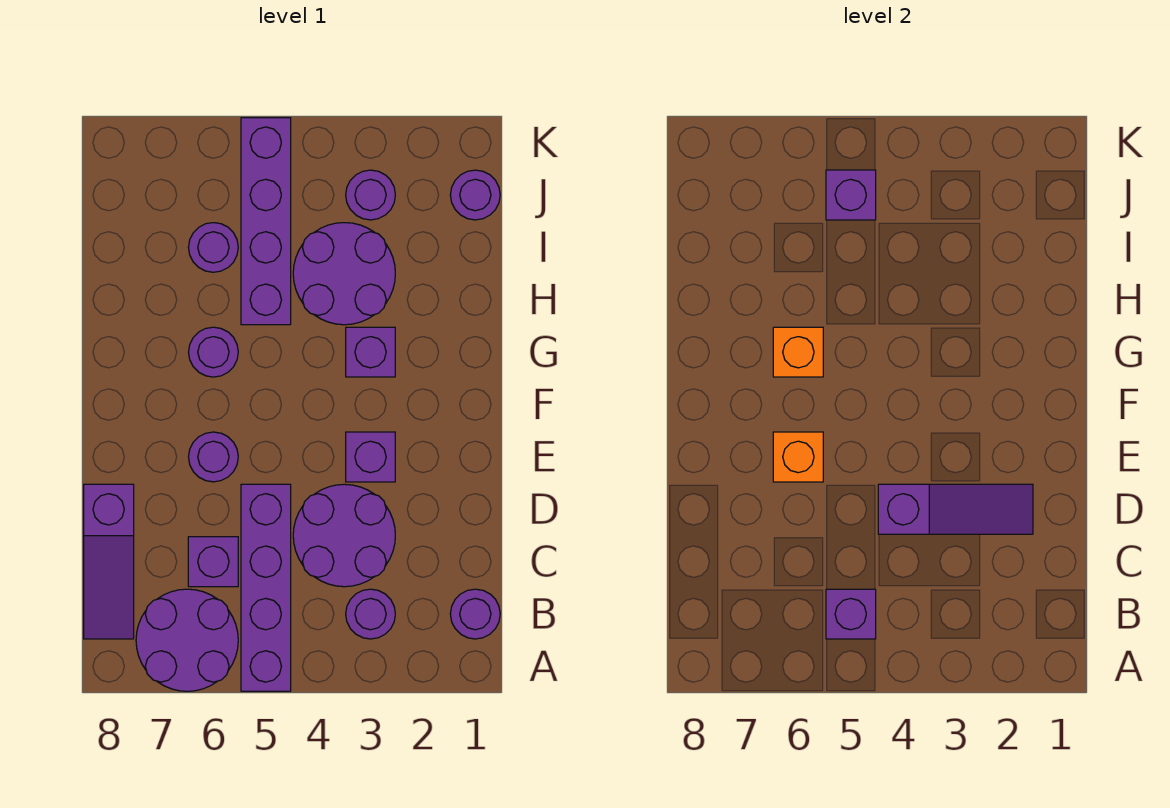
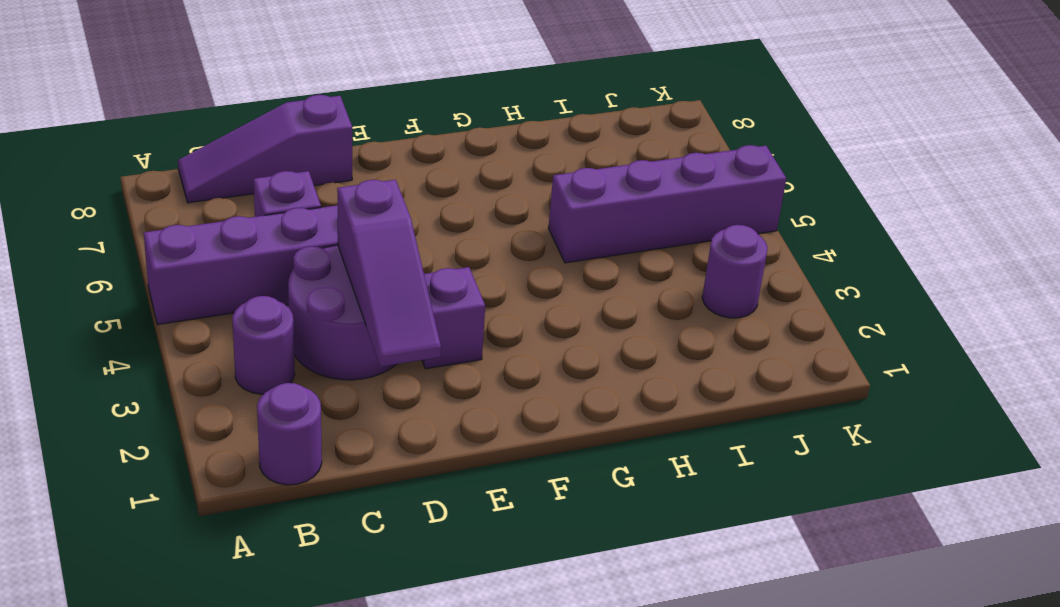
none -> purple round brick A6:B7 level 1
none -> purple round brick E6 level 1
none -> purple brick G3 level 1

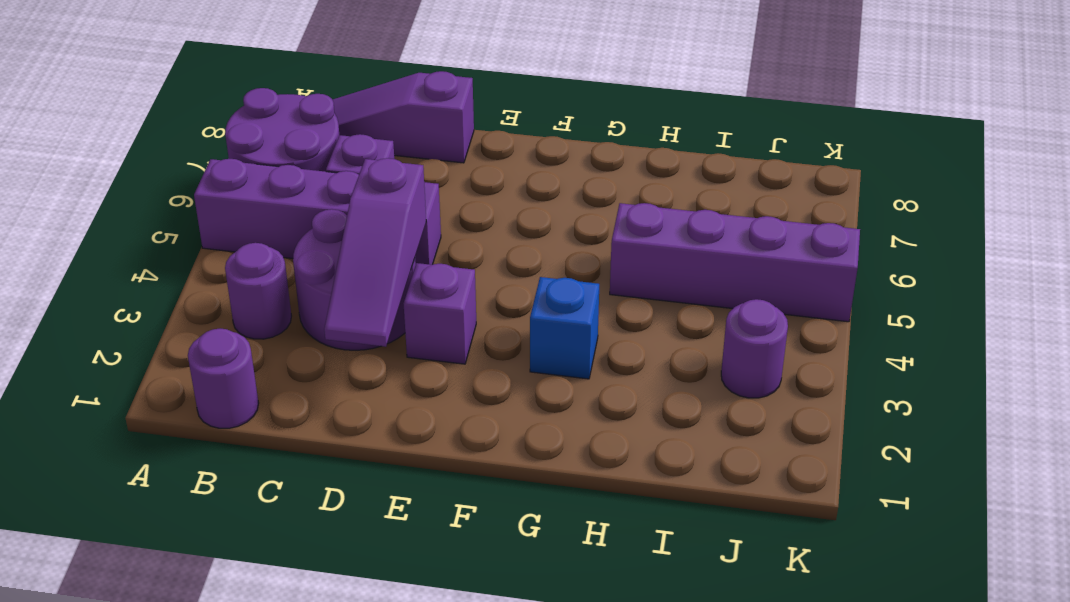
blue brick G3 level 1 -> purple brick G3 level 1
none -> purple round brick E6 level 1
none -> purple round brick G6 level 1
none -> purple round brick H3:I4 level 1

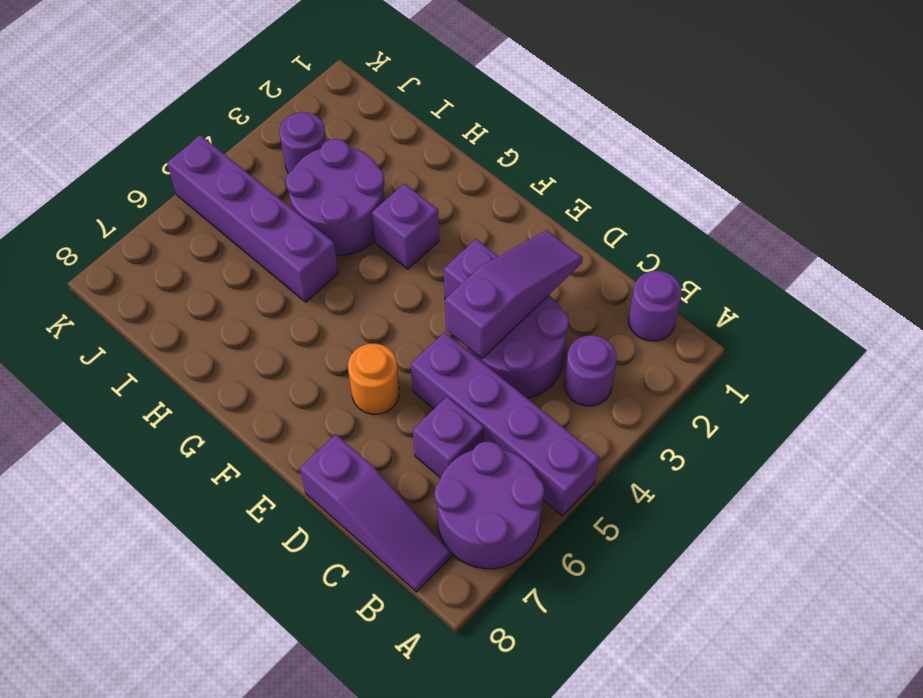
orange round brick E6 level 1 -> purple round brick E6 level 1
none -> purple round brick G6 level 1
none -> purple round brick I6 level 1
none -> purple round brick J1 level 1

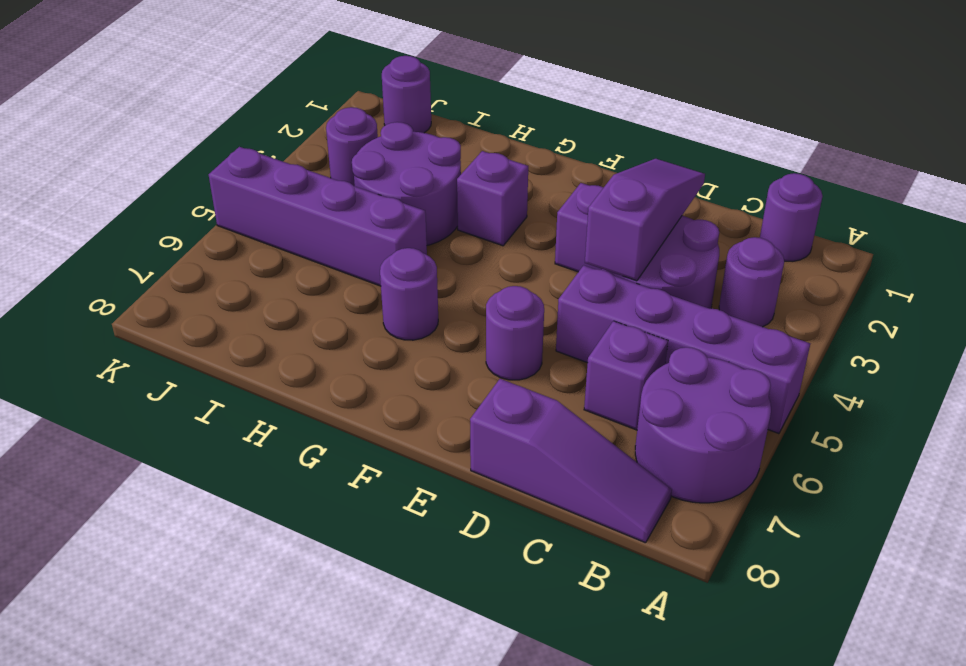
none -> purple round brick I6 level 1
none -> purple brick B5 level 2
none -> orange brick E6 level 2

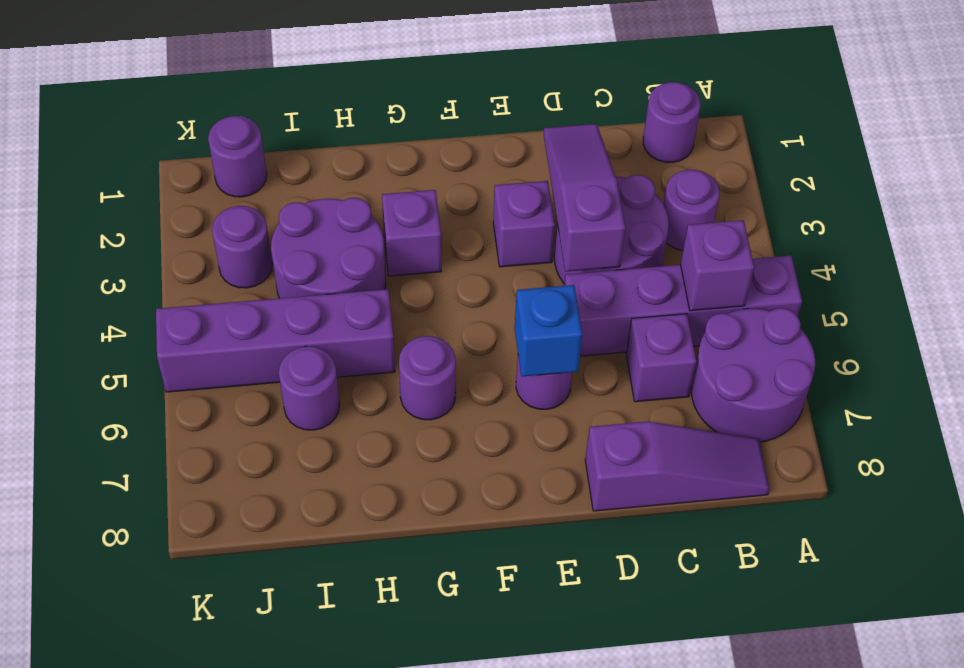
blue brick E6 level 2 -> orange brick E6 level 2
none -> orange brick G6 level 2
none -> purple brick J5 level 2

